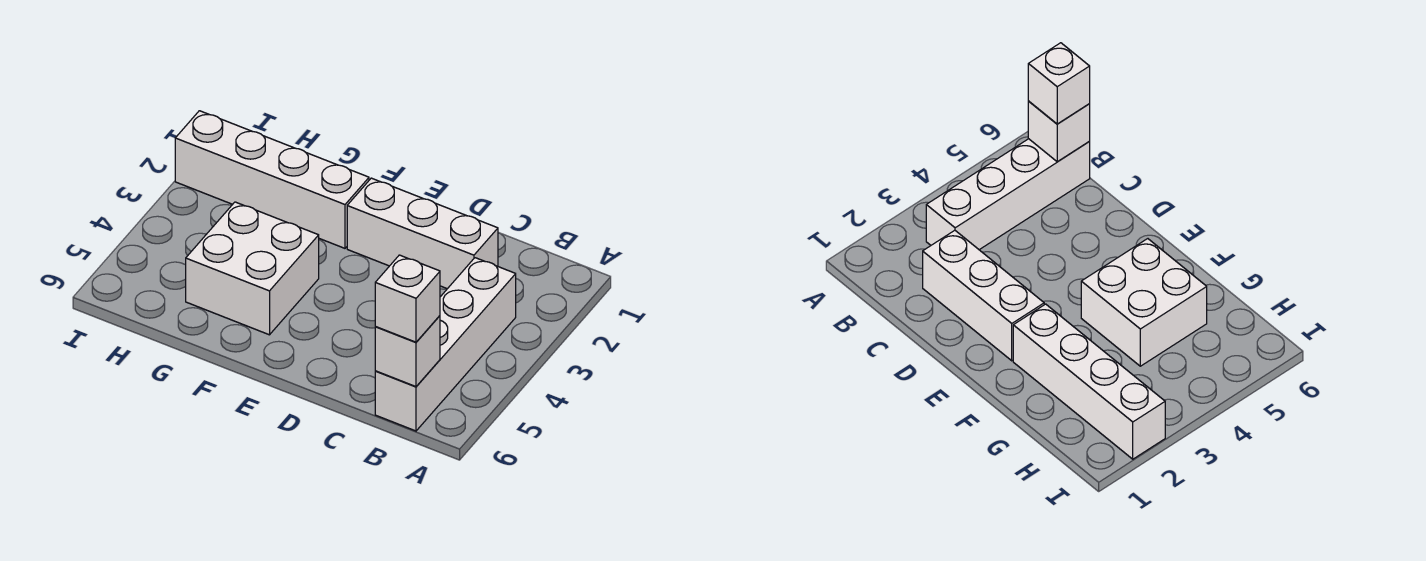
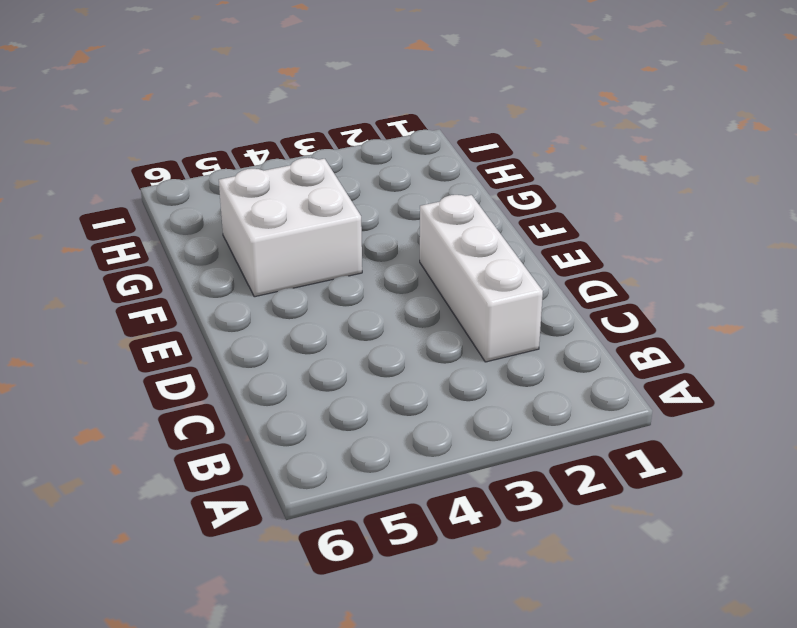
none -> white brick B3:B6 level 1
none -> white brick F2:I2 level 1

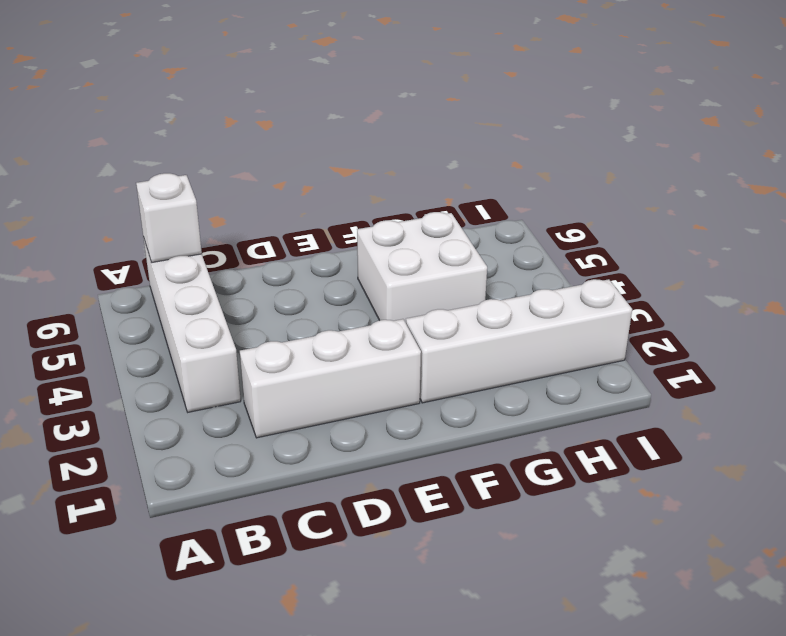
none -> white brick B6 level 3

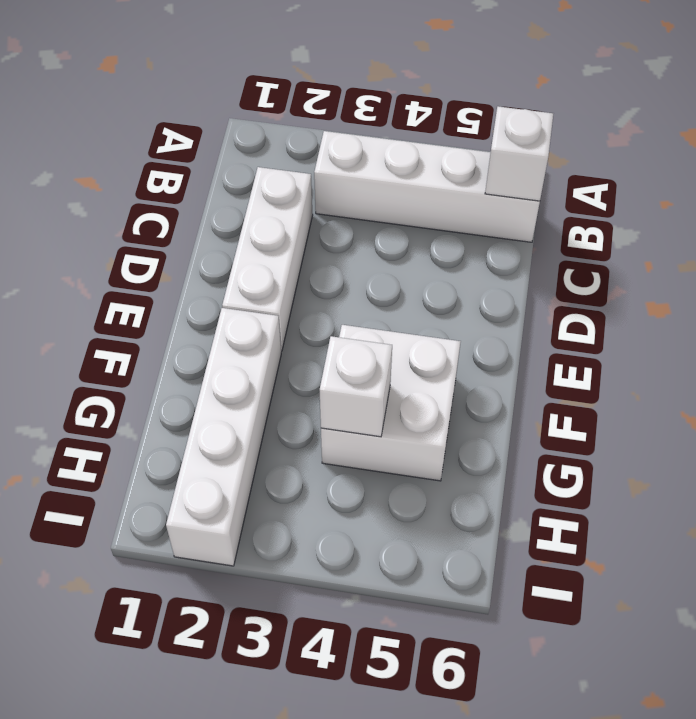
white brick G4 level 2 -> white brick B6 level 3

